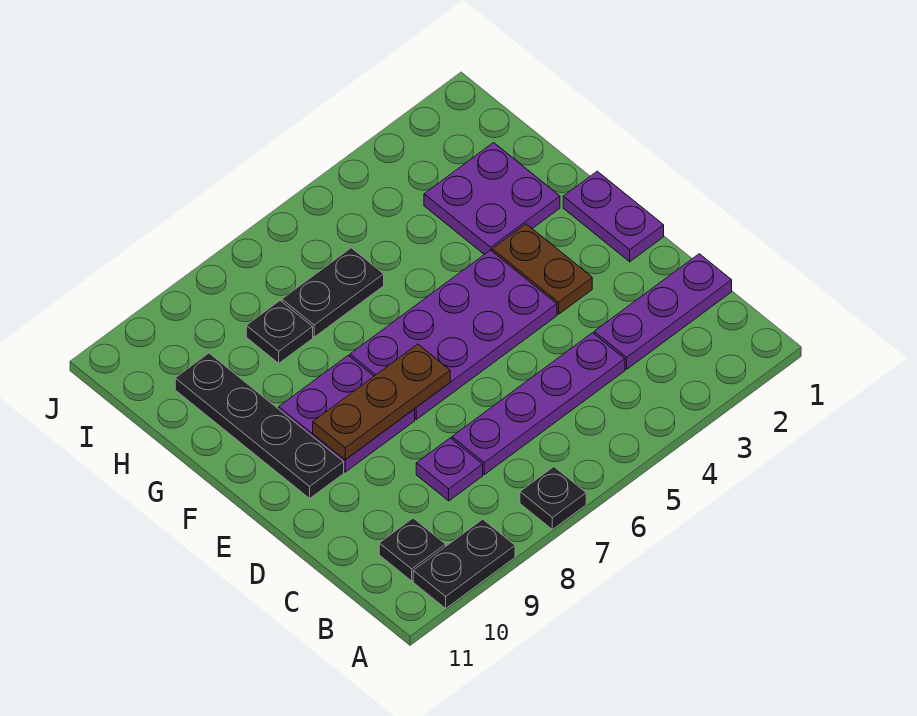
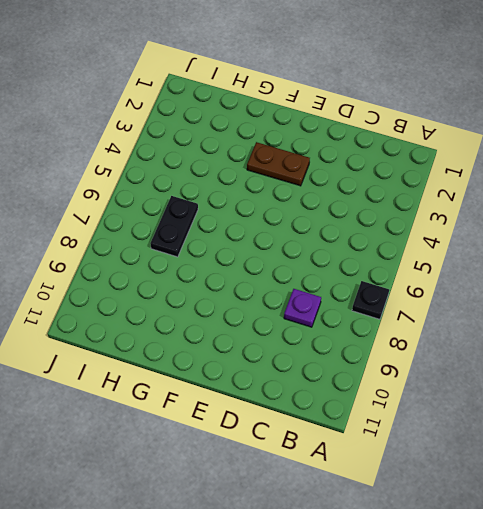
none -> black plate A9:A10 level 1
none -> black plate B10 level 1
none -> purple plate C1:C3 level 1

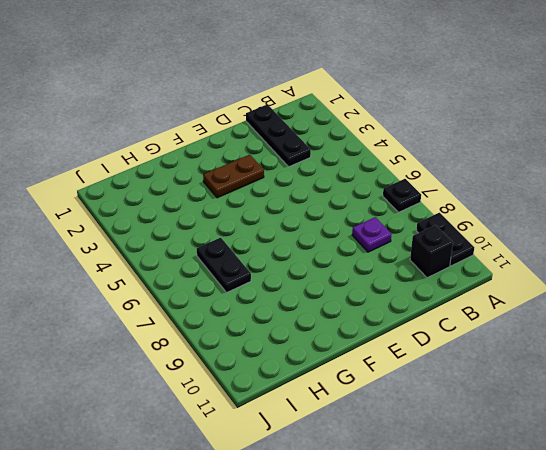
black brick B10 level 1 -> black plate B10 level 1
black plate C1:C3 level 1 -> purple plate C1:C3 level 1
none -> purple plate C4:C7 level 1
none -> purple plate E1:F1 level 1
none -> purple plate E4:F7 level 1

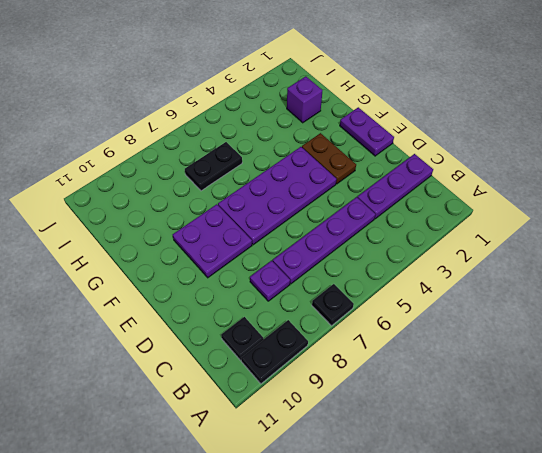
purple brick H2 level 1 -> purple plate G2:H3 level 1
none -> black plate E10:H10 level 1
none -> black plate H8 level 1
none -> brown plate E7:E9 level 2

